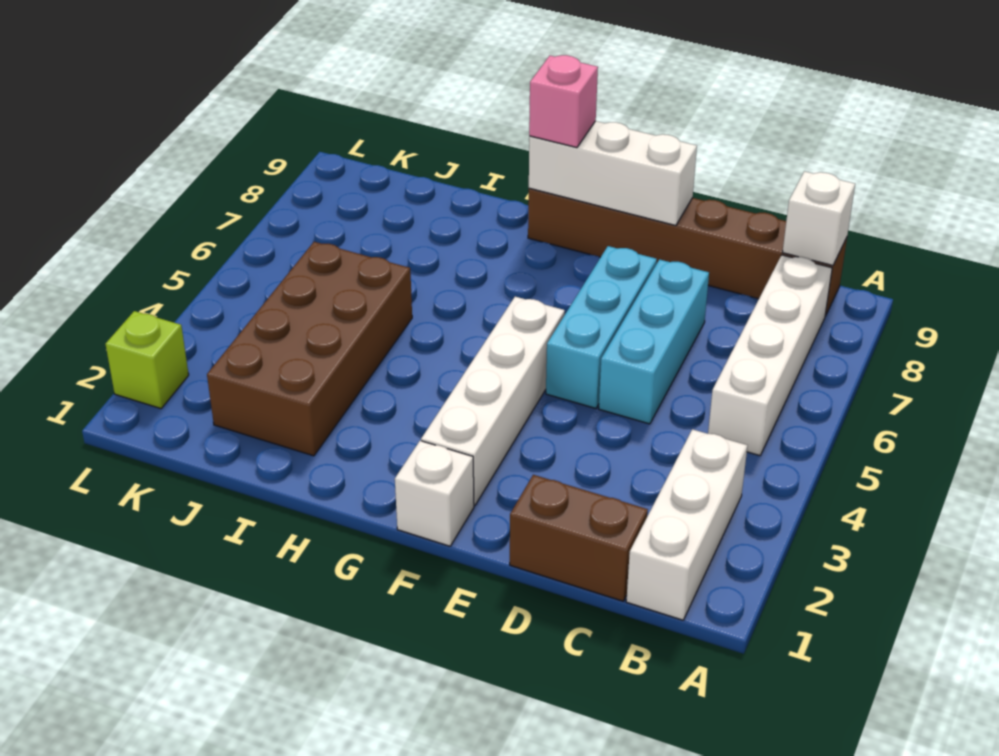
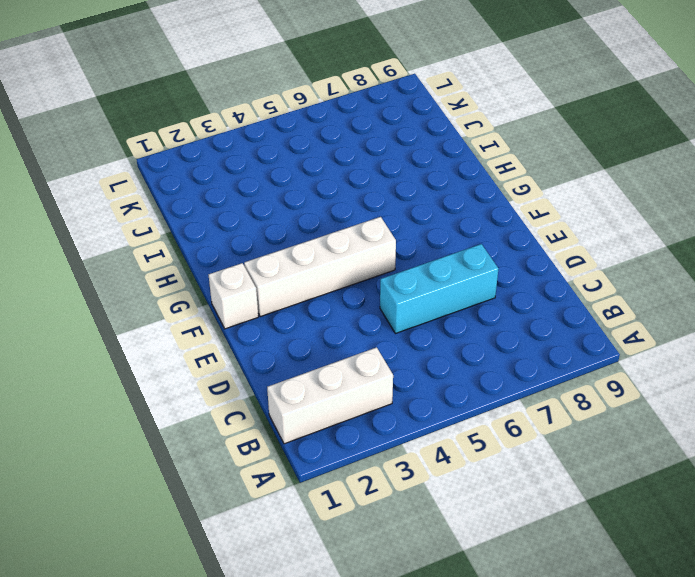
none -> white brick B5:B8 level 1
none -> brown brick B9:G9 level 1
none -> brown brick C1:D1 level 1

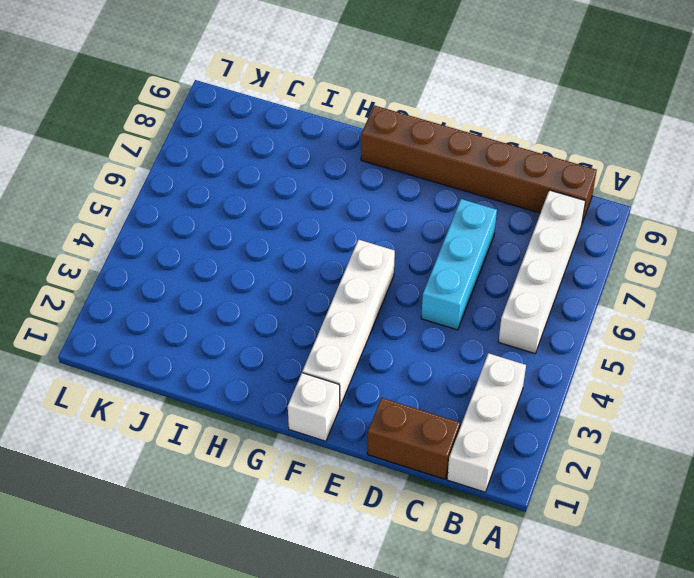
none -> cyan brick E5:E7 level 1
none -> brown brick I2:J5 level 1
none -> lime brick L2 level 1

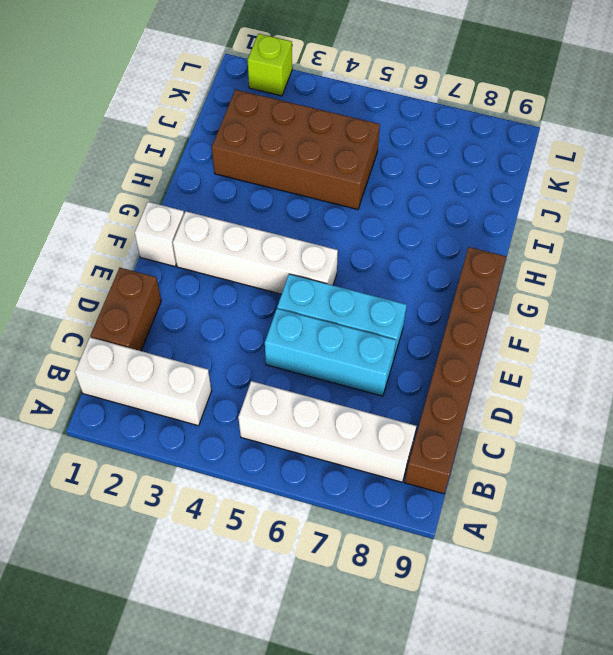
none -> white brick B9 level 2
none -> white brick E9:G9 level 2
none -> pink brick G9 level 3

